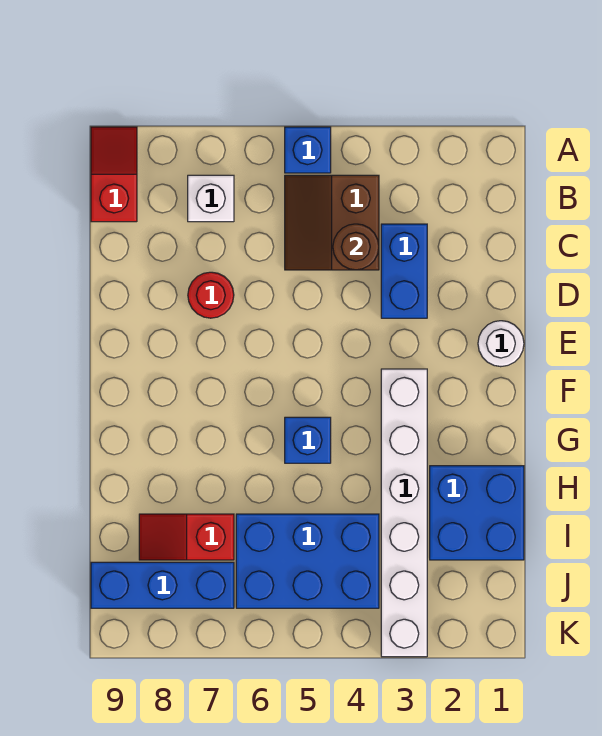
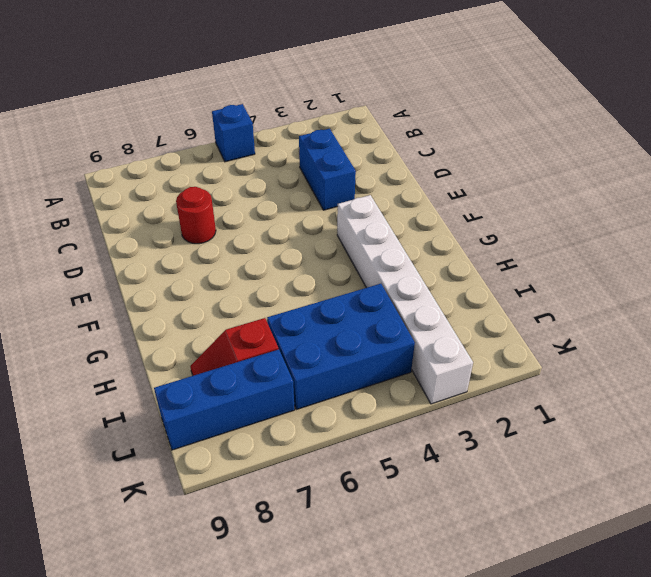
none -> red slope A9:B9 level 1 top B
none -> brown slope B4:C5 level 1 top 4
none -> white brick B7 level 1

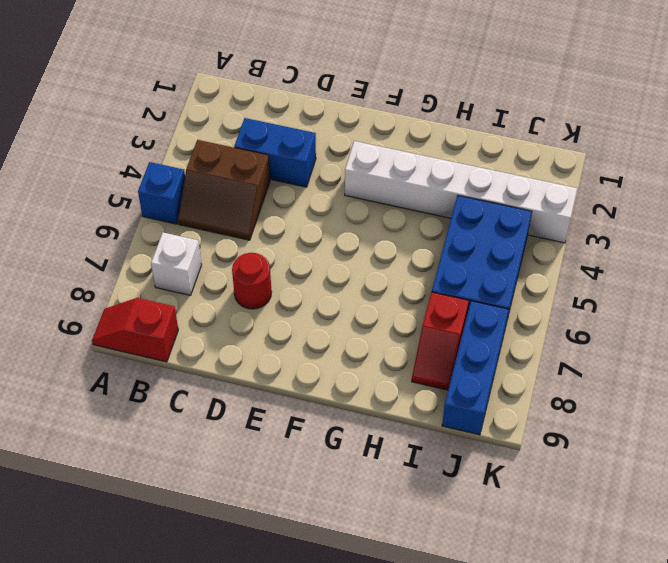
none -> white round brick E1 level 1
none -> blue brick G5 level 1
none -> blue brick H1:I2 level 1

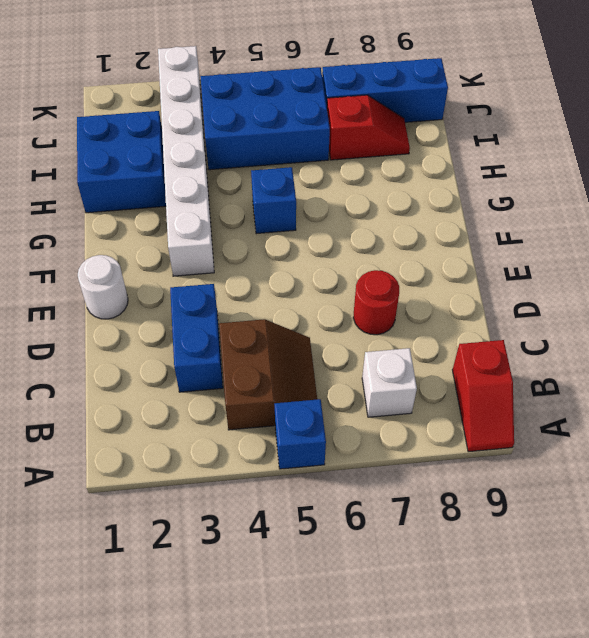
none -> brown round brick C4 level 2

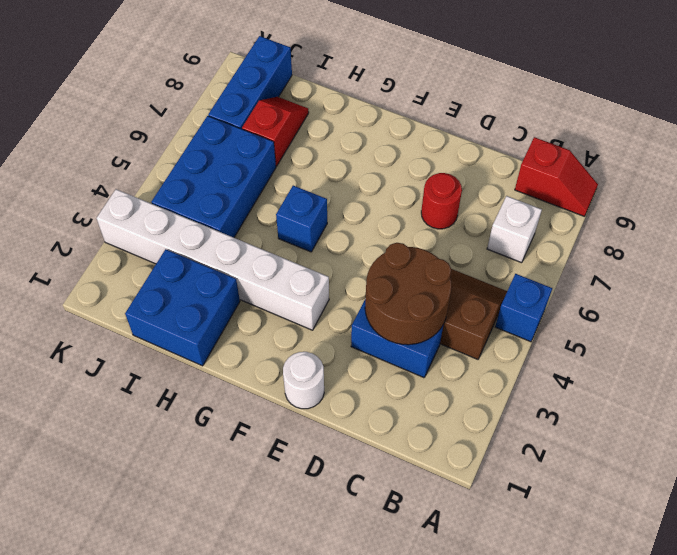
brown round brick C3:D4 level 2 -> brown round brick C4 level 2

